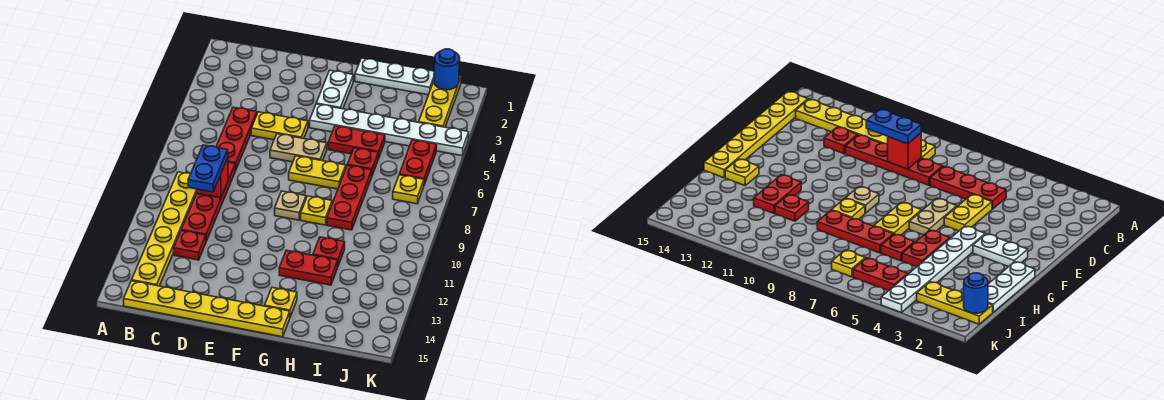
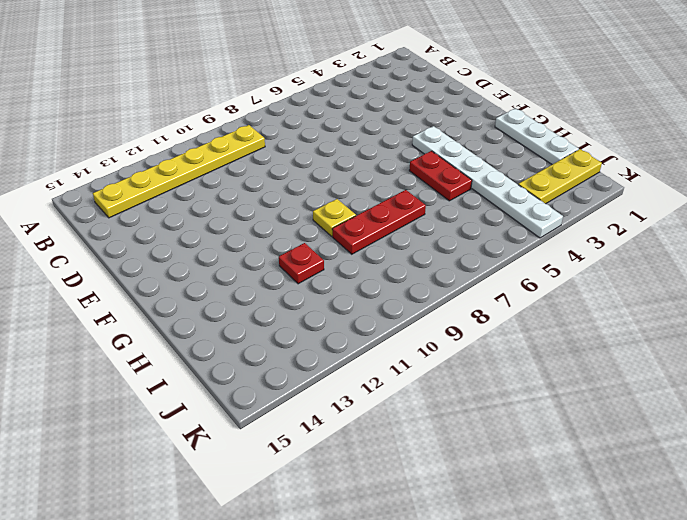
none -> yellow plate B15:G15 level 1
none -> red plate C5:C7 level 1
none -> red plate C8:C11 level 1

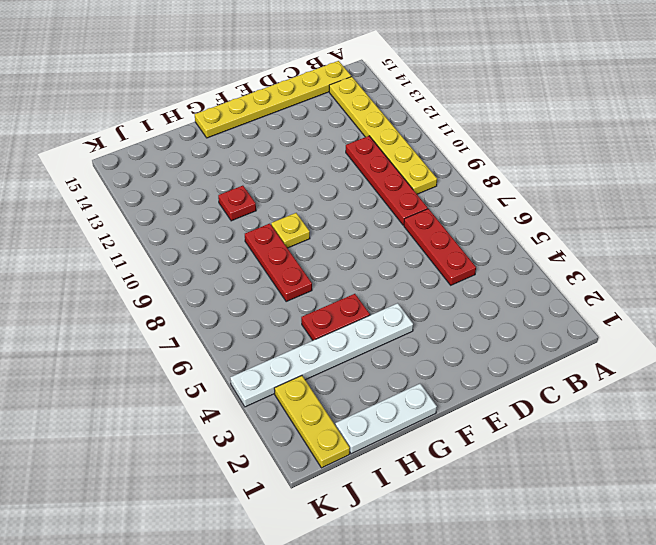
none -> red plate C12 level 1
none -> yellow plate D5:E5 level 1
none -> tan plate E6:F6 level 1

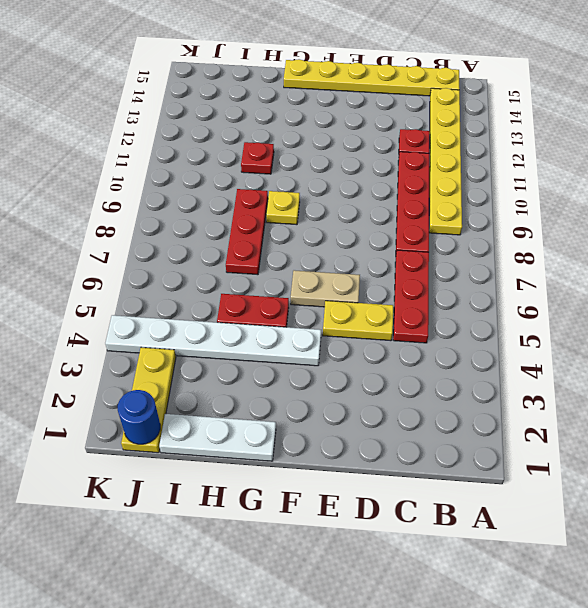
none -> white plate F2:F3 level 1
none -> yellow plate F7:G7 level 1
none -> tan plate F9 level 1

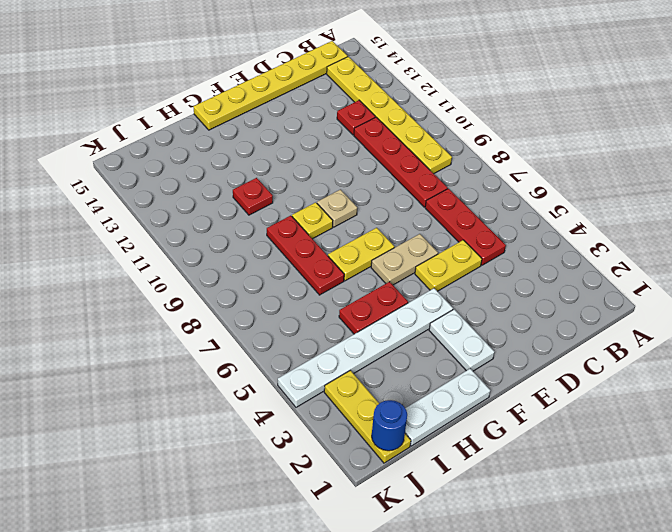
none -> red plate G12:H12 level 1
none -> yellow plate G14 level 1
none -> red plate H6 level 1

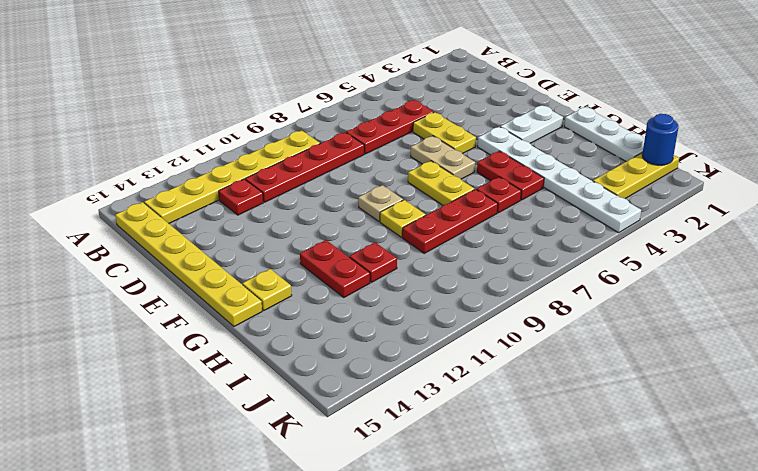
none -> red plate J5:J6 level 1
none -> yellow plate J7 level 1
none -> red brick C9 level 2

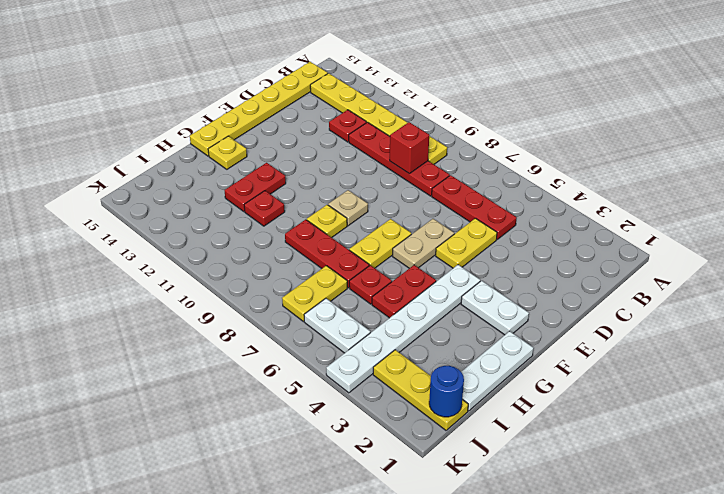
yellow plate I7:J7 level 1 -> yellow plate J7 level 1
white plate J5:J6 level 1 -> red plate J5:J6 level 1
none -> blue plate C9:C10 level 3

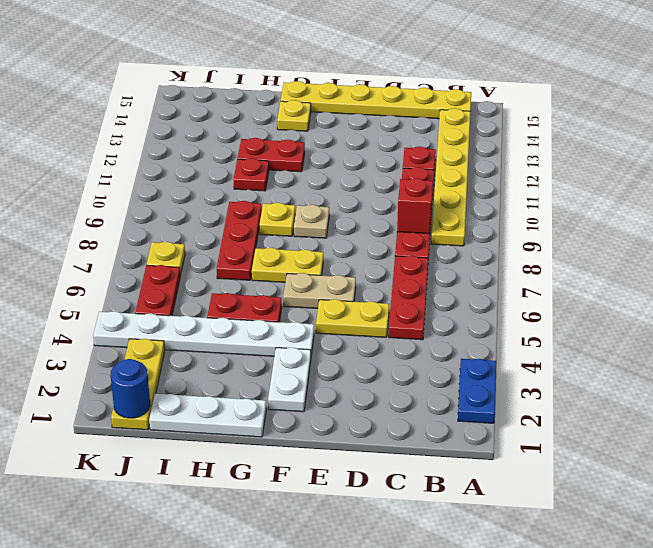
blue plate A2:A3 level 1 -> blue plate C9:C10 level 3
none -> red plate H6 level 1

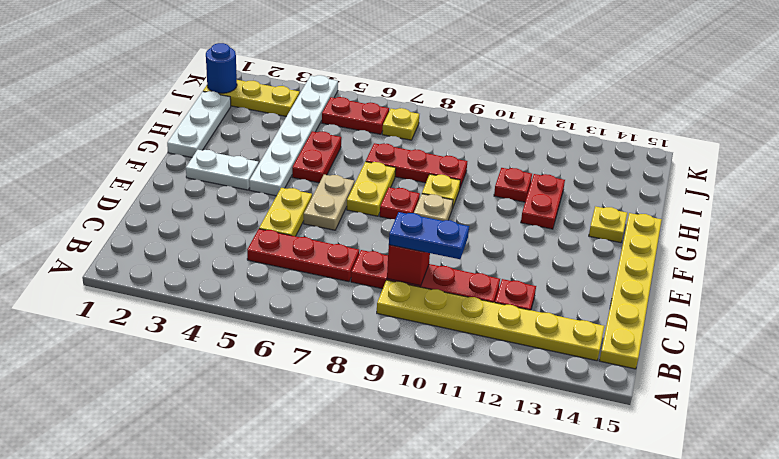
red plate F8 level 1 -> red plate H6 level 1

